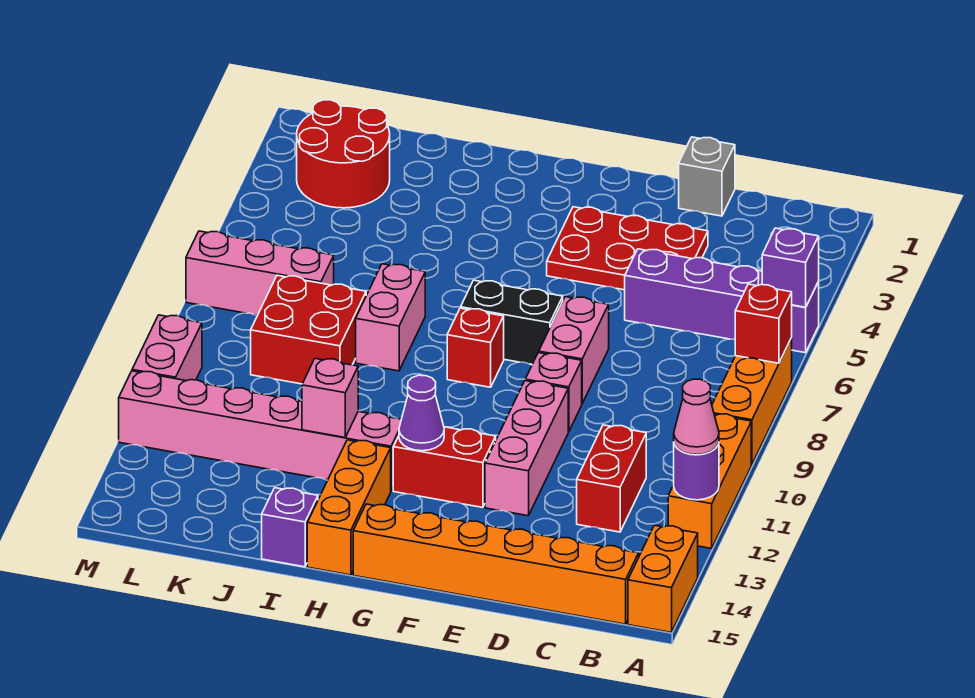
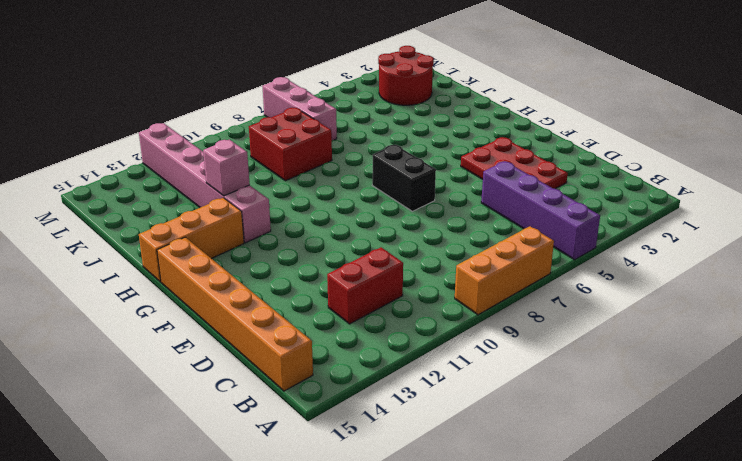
none -> orange brick A10:A12 level 1
none -> orange brick A14:A15 level 1
none -> grey brick D1 level 1

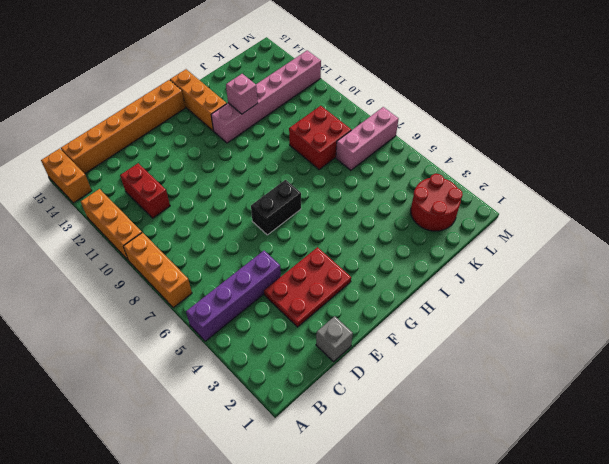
none -> pink brick E7:E8 level 1
none -> pink brick E9 level 1
none -> pink brick E10:E12 level 1

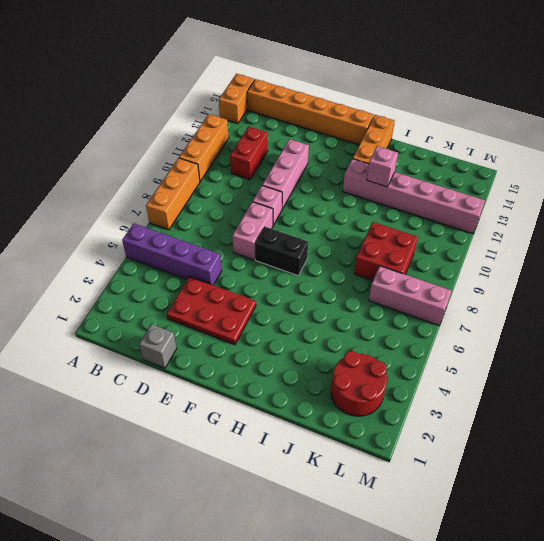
none -> red brick F12:G12 level 1
none -> red brick G8 level 1
none -> pink brick I7:I8 level 1

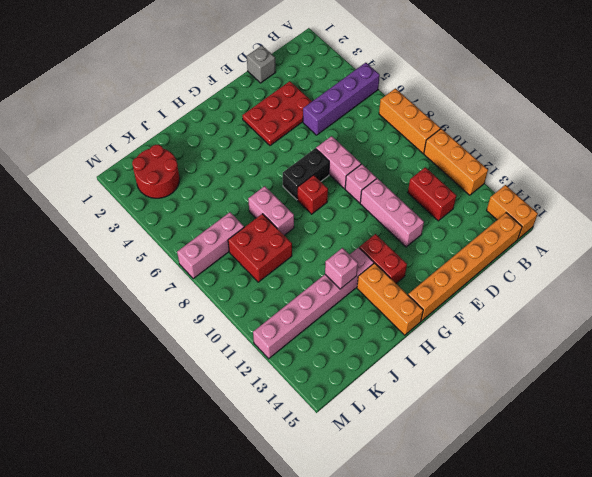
red brick G12:G13 level 1 -> red brick F12:G12 level 1
none -> purple brick I15 level 1
none -> pink brick M10:M11 level 1
none -> purple brick A5 level 2

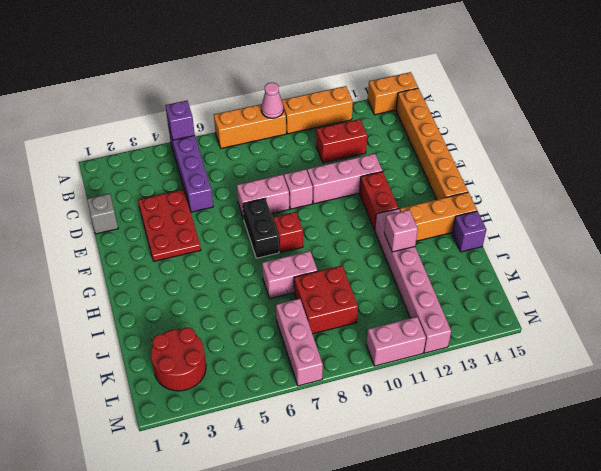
pink cone A9 level 2 -> pink cone A12 level 3
none -> red brick A7 level 2
none -> purple round brick A12 level 2
none -> purple cone G12 level 2

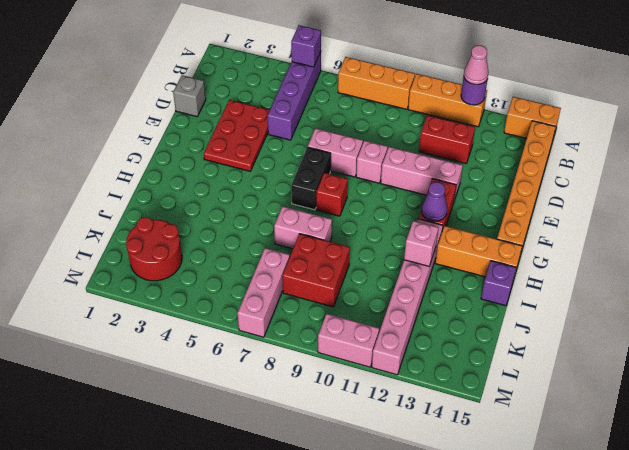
none -> red brick A7 level 2

